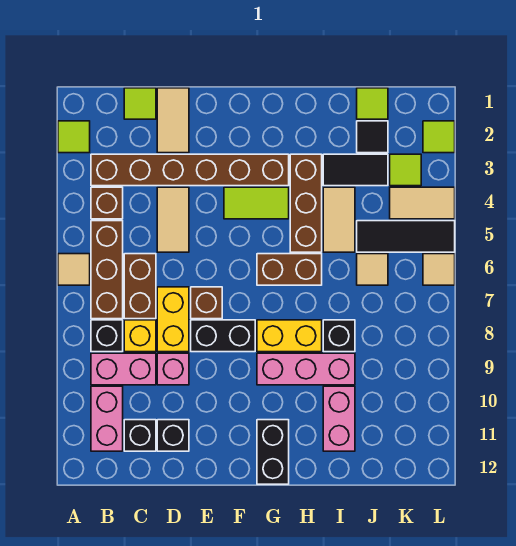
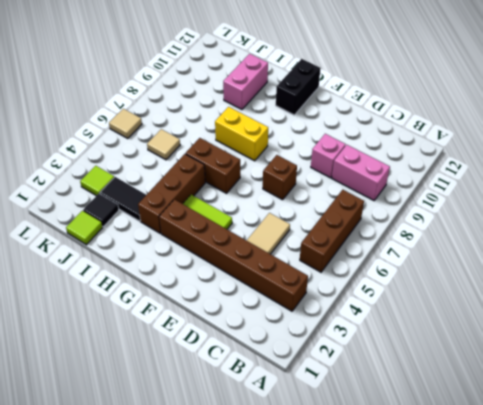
none -> lime tile A2 level 1
none -> tan tile A6 level 1
none -> brown brick B4 level 1
none -> black brick B8 level 1

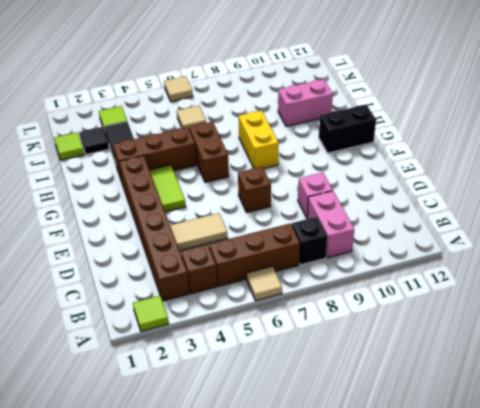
none -> pink brick B10:B11 level 1
none -> lime tile C1 level 1
none -> brown brick C6:C7 level 1
none -> yellow brick C8 level 1

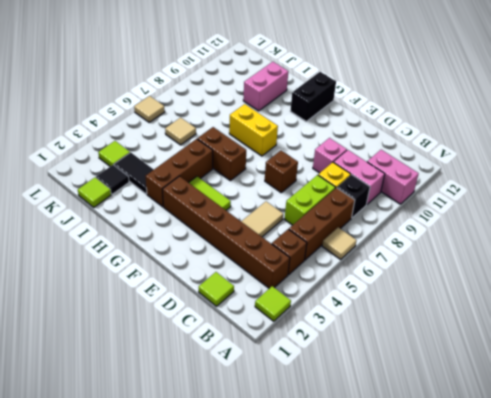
pink brick A10:B10 level 1 -> pink brick B10:B11 level 1
lime brick C6:C7 level 1 -> brown brick C6:C7 level 1
none -> black brick C11 level 1
none -> tan tile D1:D2 level 1
none -> yellow brick D7:D8 level 1
none -> black brick D11 level 1

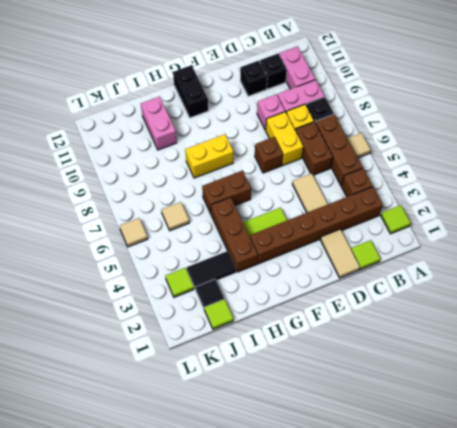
none -> black brick E8:F8 level 1
none -> pink brick G9:I9 level 1
none -> tan tile I4:I5 level 1
none -> black brick I8 level 1

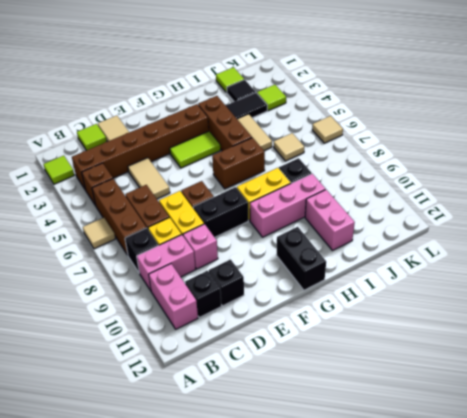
none -> black tile J5:L5 level 1
none -> tan tile K4:L4 level 1
none -> lime tile L2 level 1

